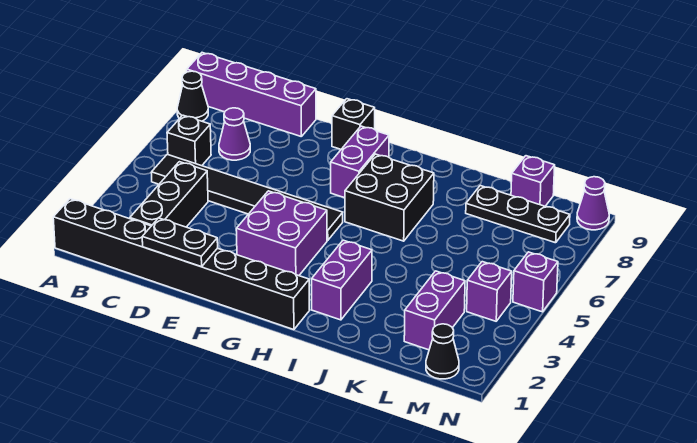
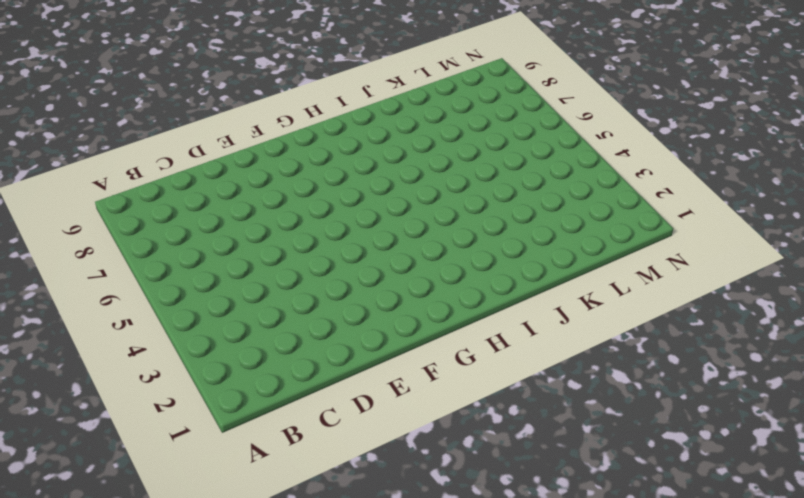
none -> black brick A1:H1 level 1
none -> black cone A8 level 1
none -> purple brick A9:D9 level 1

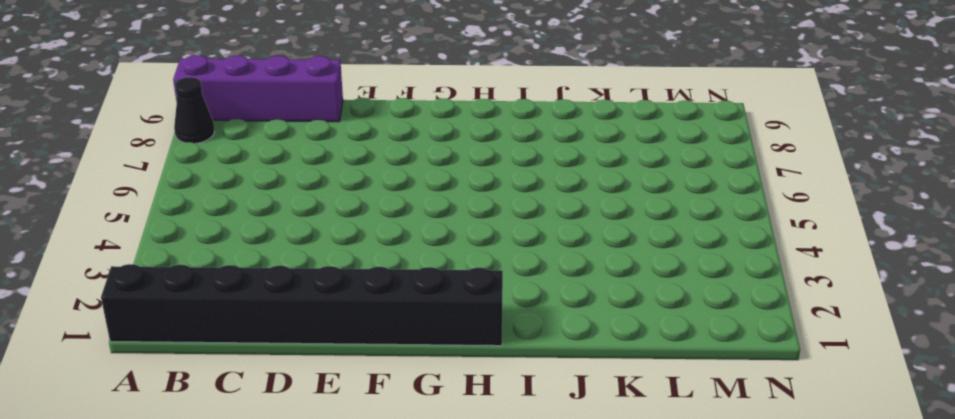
none -> black tile B5:G5 level 1
none -> black brick B6 level 1
none -> black brick C2:C4 level 1

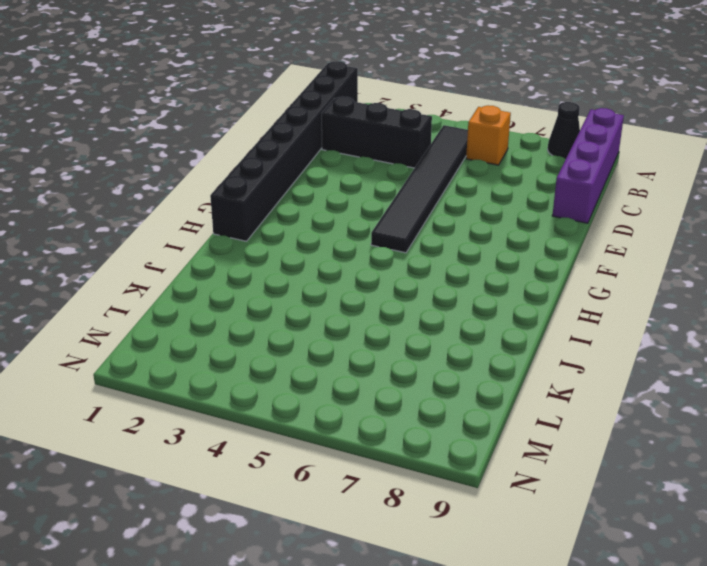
orange brick B6 level 1 -> black brick B6 level 1
none -> purple cone C7 level 1
none -> purple brick F3:G4 level 1
none -> black brick F9 level 1

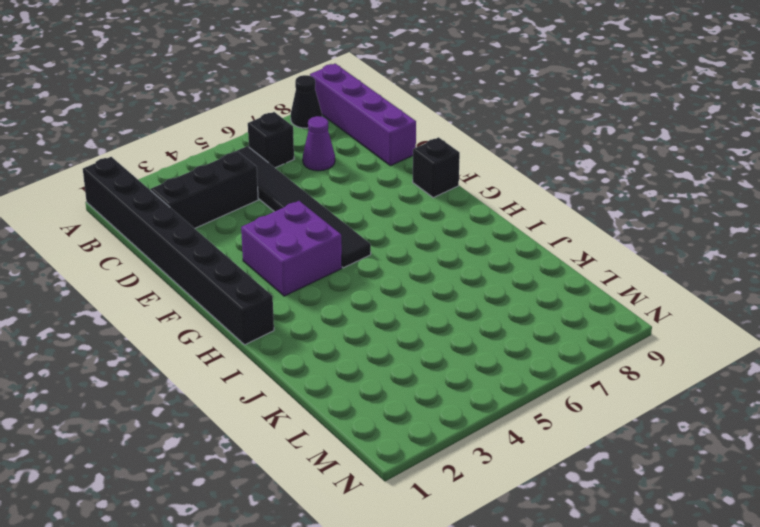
none -> purple brick G7:G8 level 1
none -> black brick H6:I7 level 1
none -> purple brick I2:I3 level 1

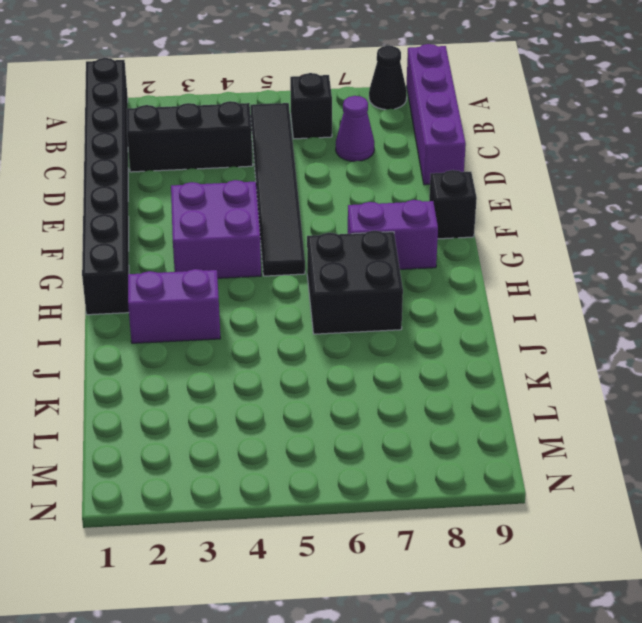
none -> black plate K8:M8 level 1
none -> purple brick L2:L3 level 1
none -> purple brick L9 level 1

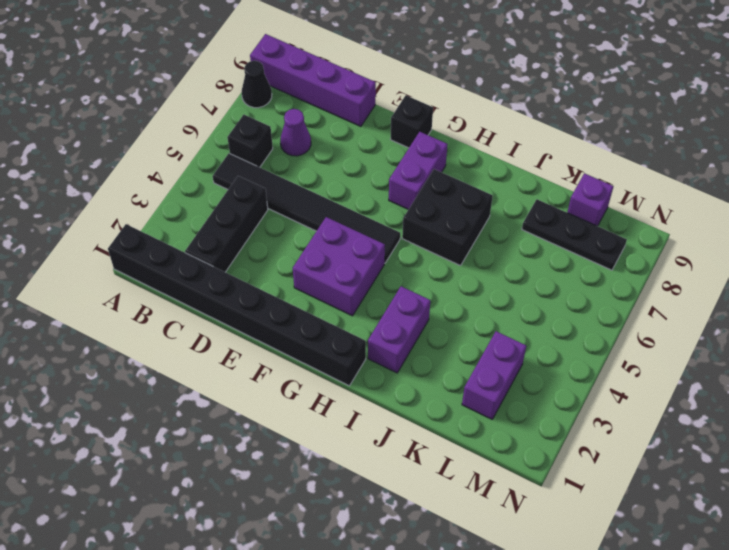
none -> black cone M1 level 1
none -> purple brick M4 level 1
none -> purple brick N5 level 1

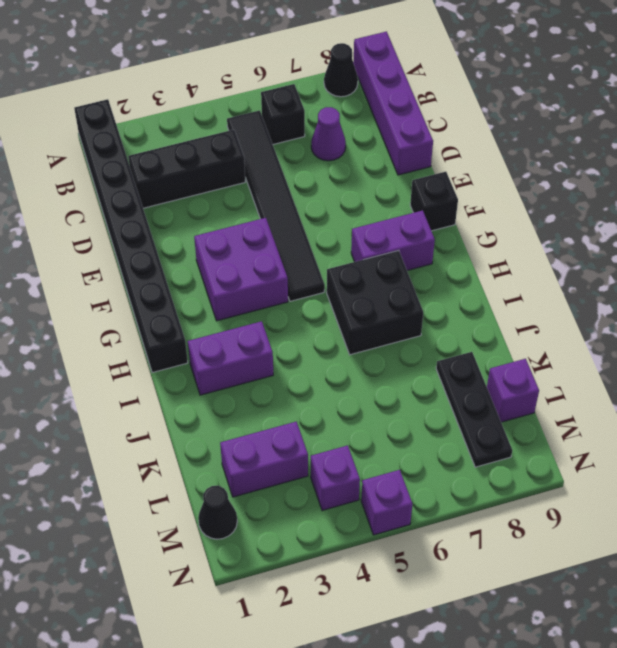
none -> purple cone N9 level 1
none -> black plate D1:E1 level 2

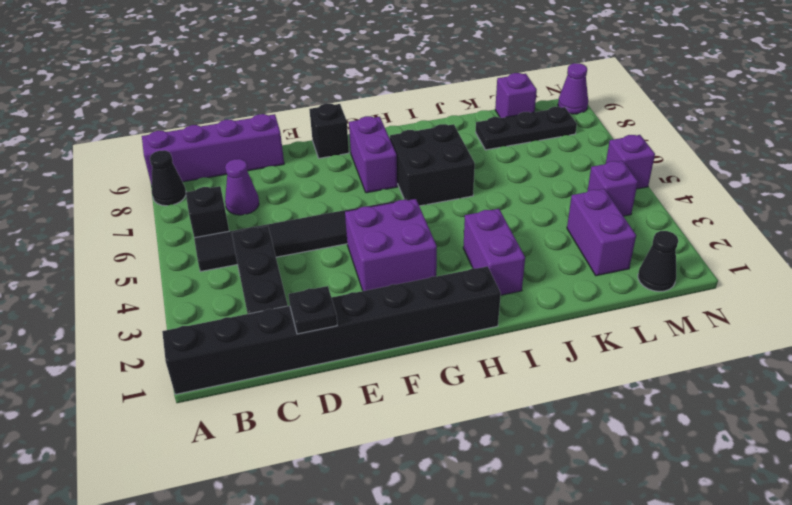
black plate D1 level 2 -> black plate D1:E1 level 2

